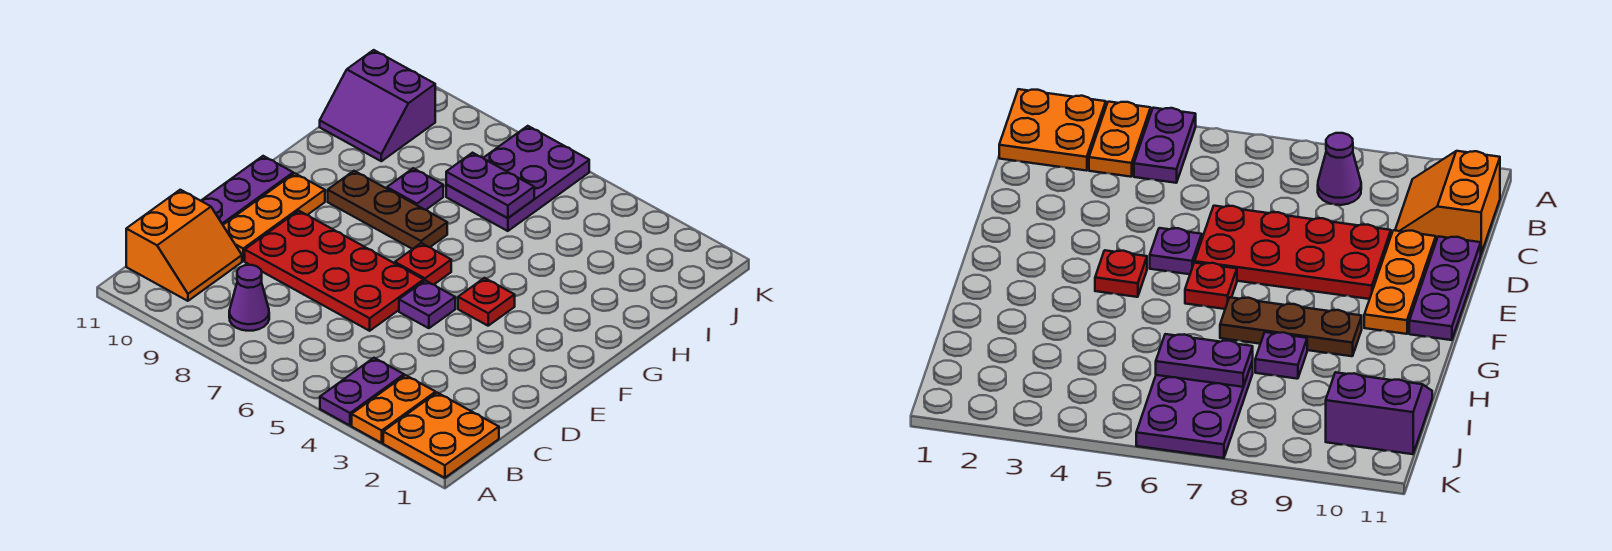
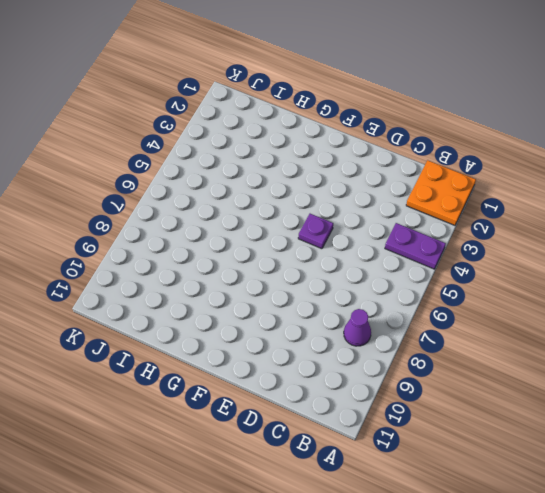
none -> orange plate A3:B3 level 1
none -> orange slope B10:C11 level 1 top 11
none -> red plate D6:E9 level 1

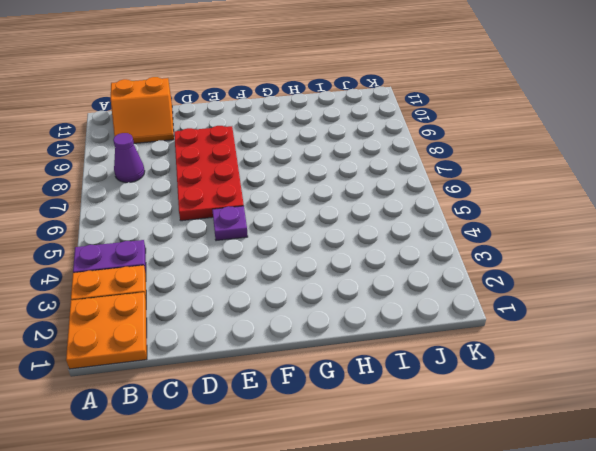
none -> orange plate D10:F10 level 1
none -> purple plate D11:F11 level 1
none -> red plate F4 level 1

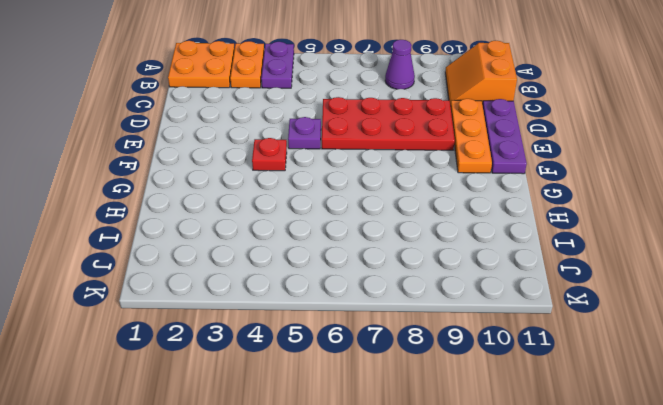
none -> red plate F6 level 1
none -> brown plate G7:G9 level 1
none -> purple plate H8 level 1

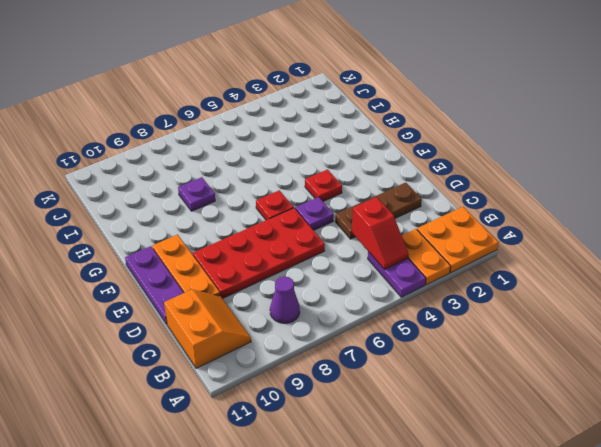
red slope B4:C4 level 2 top C -> none
brown plate D2:D4 level 1 -> brown plate G7:G9 level 1
none -> purple plate I6:K7 level 1
none -> purple slope I10:J11 level 1 top J
none -> purple plate I6:I7 level 2

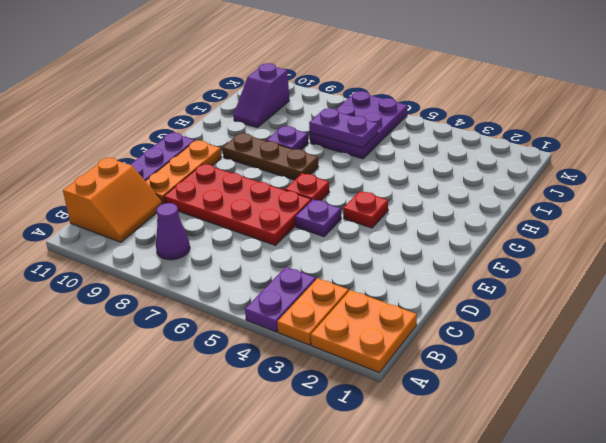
purple slope I10:J10 level 1 top J -> purple slope I10:J11 level 1 top J

